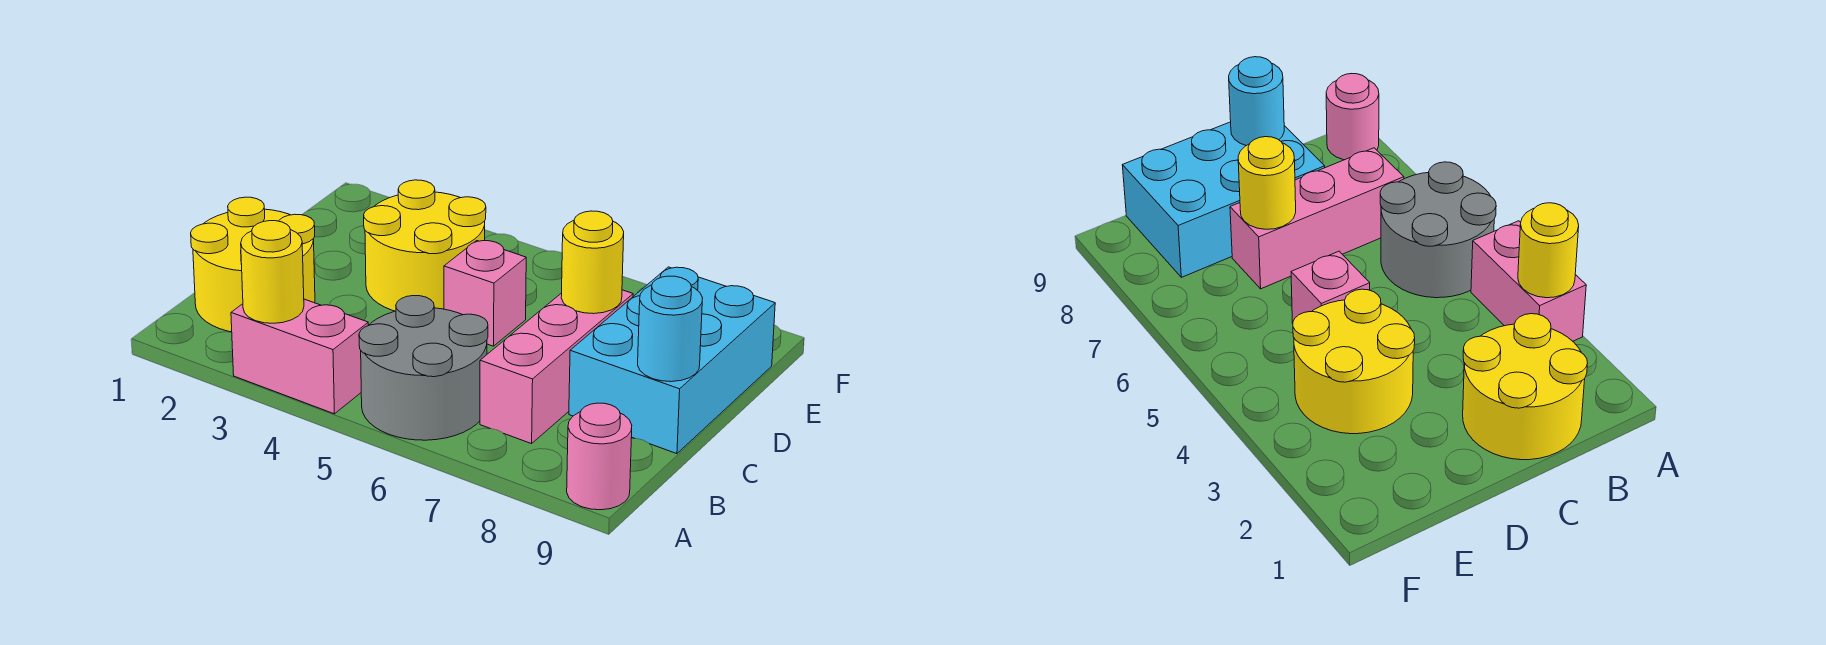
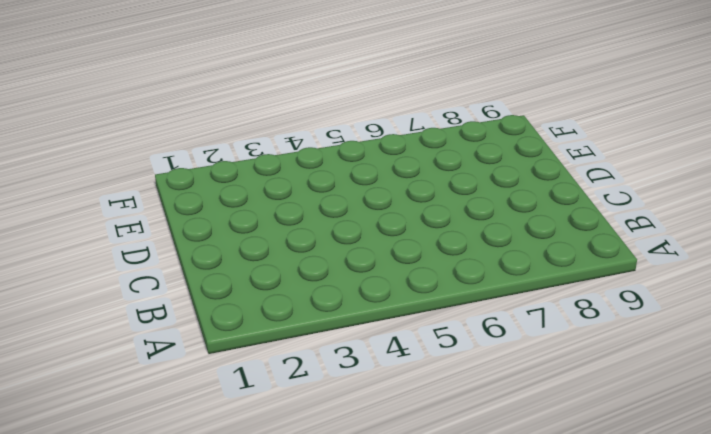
none -> pink brick A3:A4 level 1
none -> grey round brick A5:B6 level 1

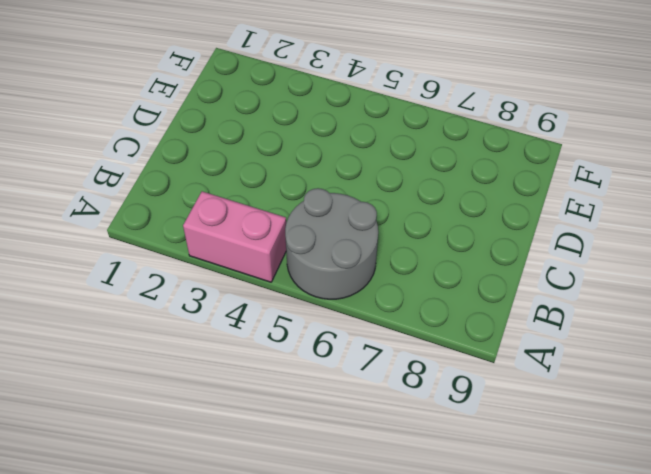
none -> pink round brick A9 level 1
none -> yellow round brick B1:C2 level 1

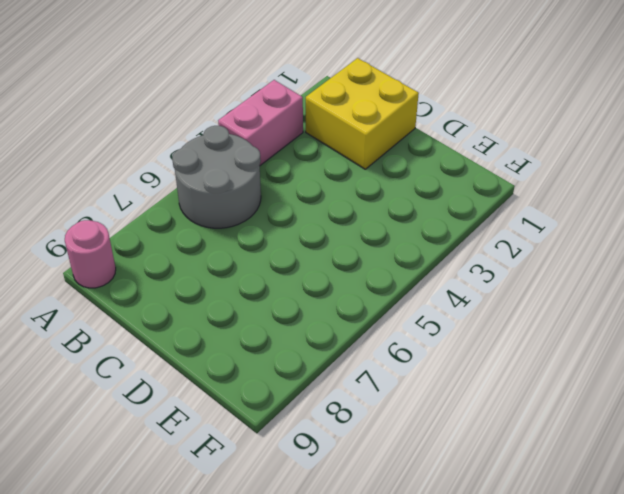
yellow brick B1:C2 level 1 -> yellow round brick B1:C2 level 1
none -> pink brick B7:D7 level 1
none -> cyan brick C8:E9 level 1

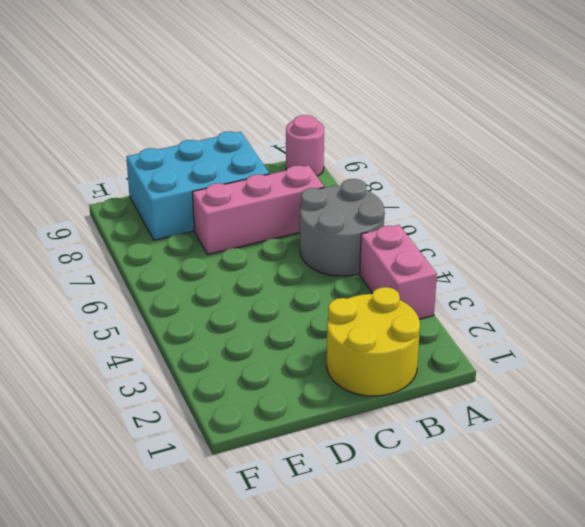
none -> yellow round brick D3:E4 level 1
none -> pink brick D5 level 1

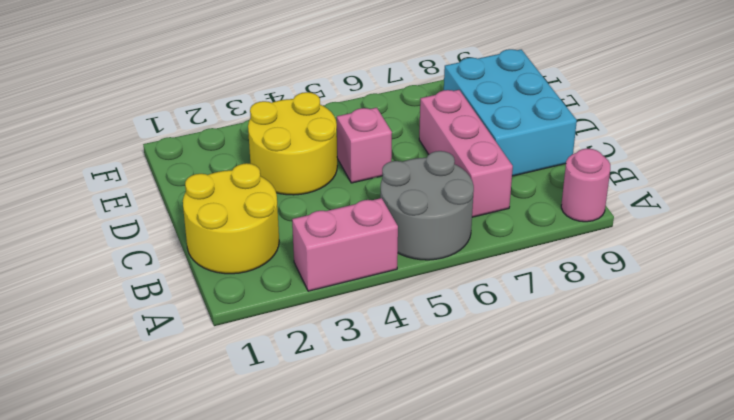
none -> yellow round brick A3 level 2
none -> cyan round brick C9 level 2

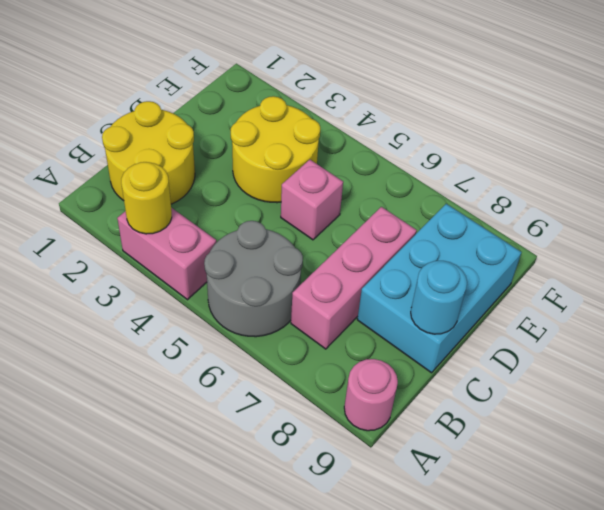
none -> yellow round brick D7 level 2

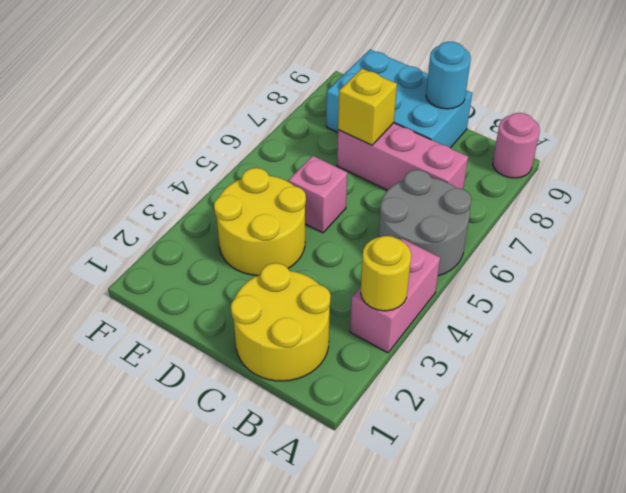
yellow brick D7 level 2 -> yellow round brick D7 level 2

